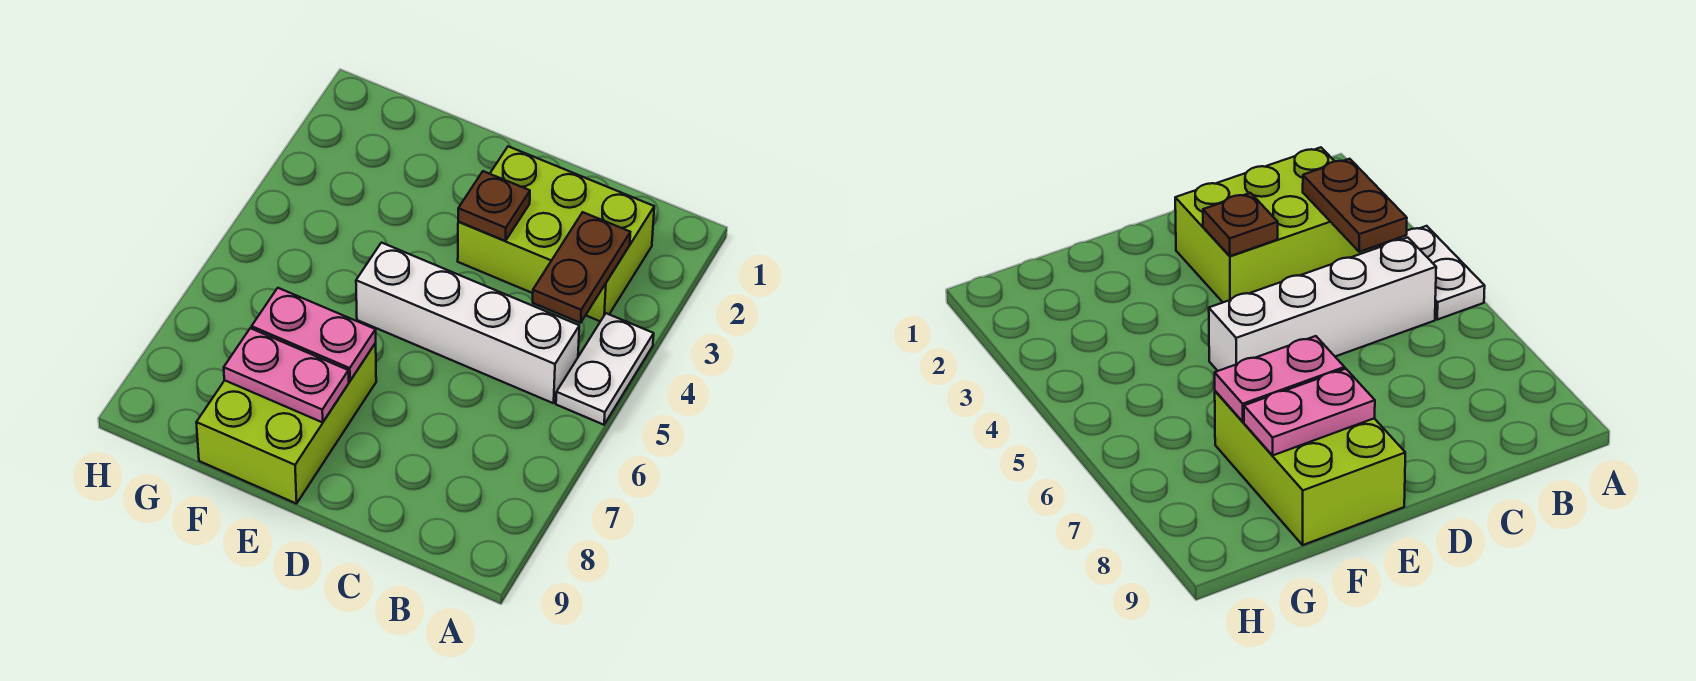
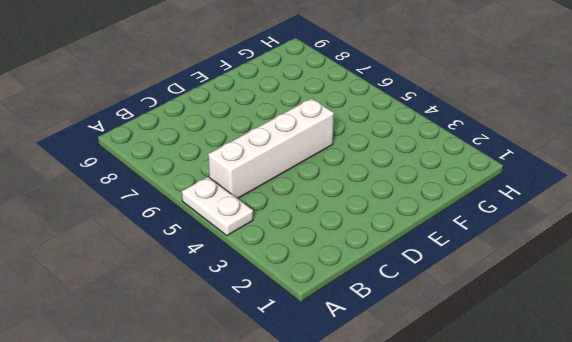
none -> lime brick B2:D3 level 1
none -> lime brick E7:F9 level 1

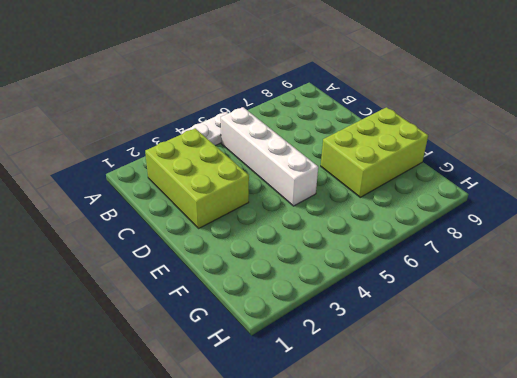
none -> brown plate B3:B4 level 2
none -> brown plate D3 level 2

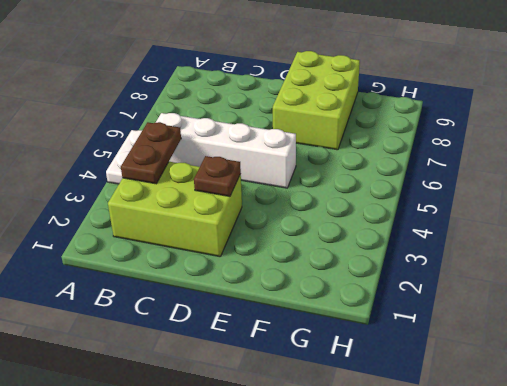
none -> pink plate E7:F7 level 2
none -> pink plate E8:F8 level 2

